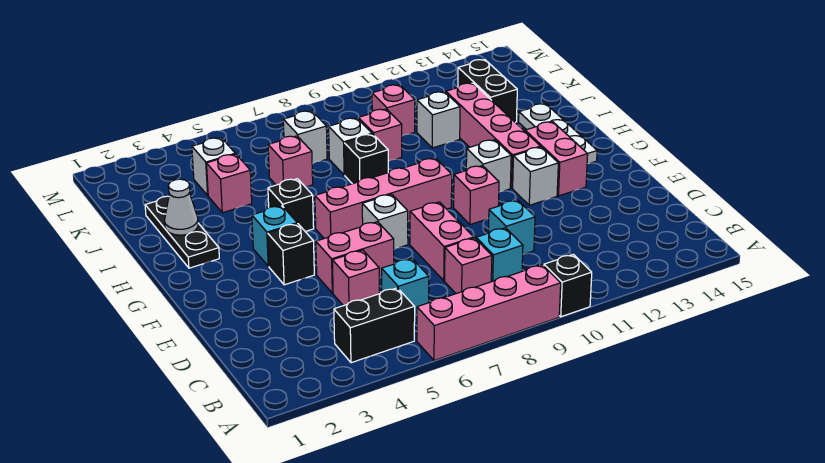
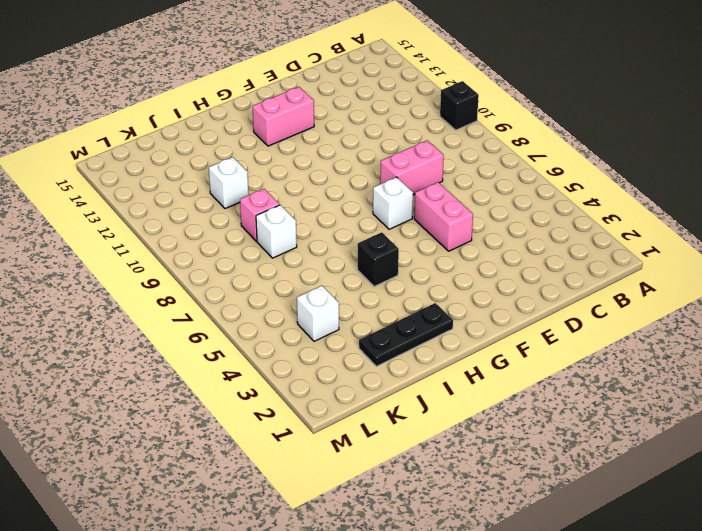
none -> pink brick A6:A9 level 1
none -> black brick B4:B5 level 1
none -> cyan brick C6 level 1
none -> pink brick C8 level 1

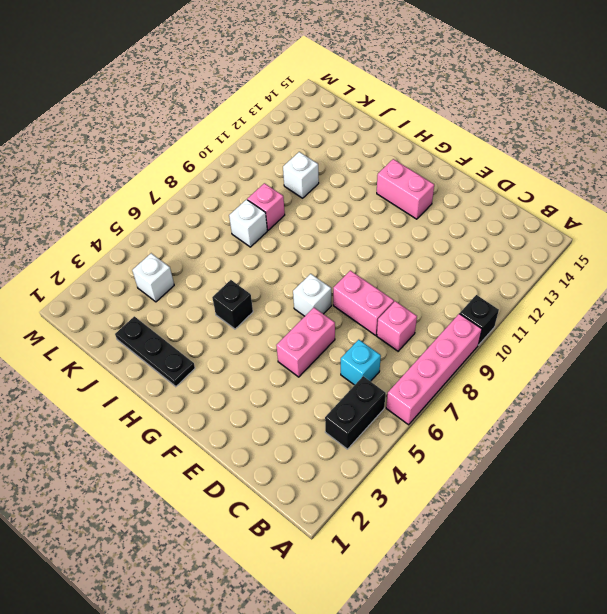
none -> cyan brick C9 level 1
none -> pink brick D5 level 1
none -> cyan brick D10 level 1
none -> black brick F4 level 1

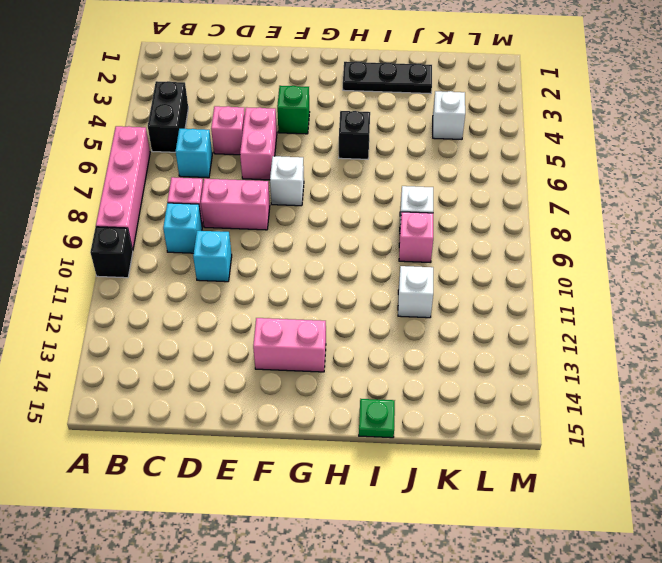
green brick F4 level 1 -> black brick F4 level 1
green plate I15 level 1 -> none
none -> pink brick F10 level 1
none -> white brick F12 level 1
none -> cyan brick G4 level 1
none -> pink brick G6:G9 level 1

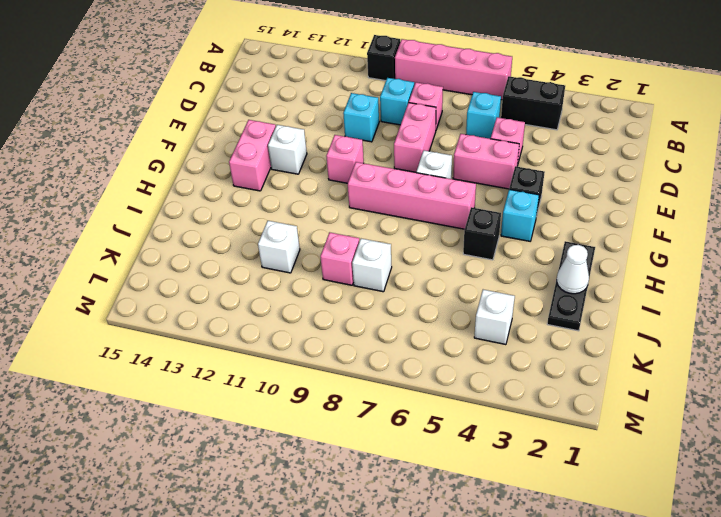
none -> white brick G11 level 1
none -> pink brick G12:J12 level 1
none -> white plate G14:I14 level 1
none -> black brick I8 level 1

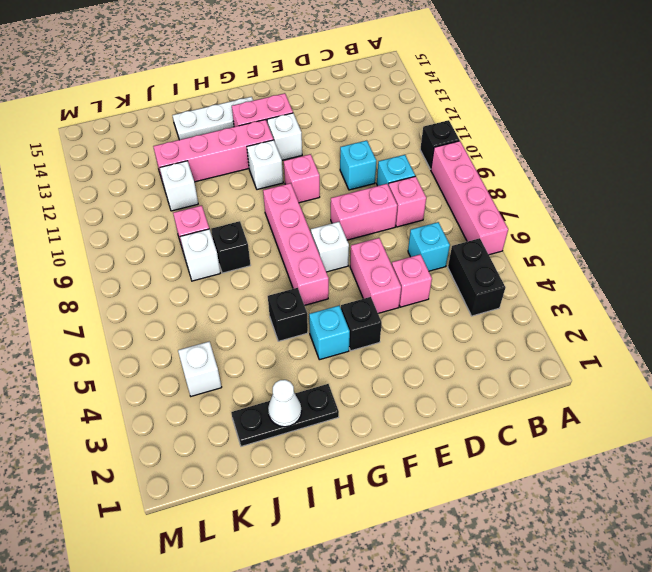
none -> pink brick J4 level 1
none -> pink brick J6 level 1
none -> black brick J13:K13 level 1
none -> white brick K7 level 1

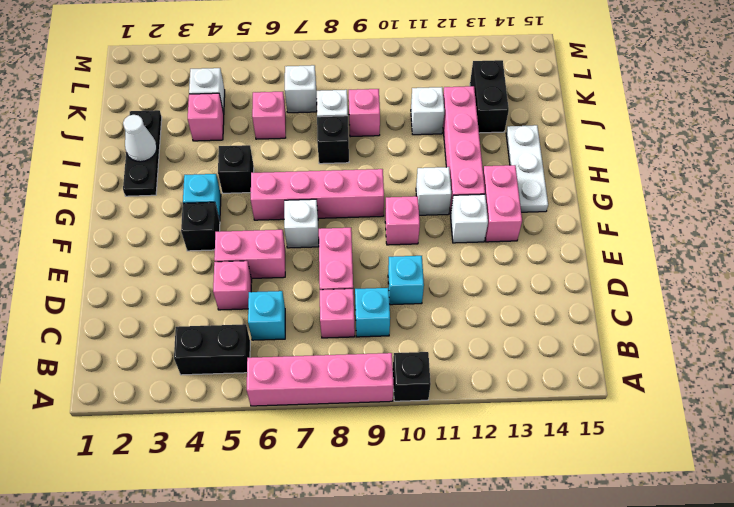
none -> pink brick K10 level 1

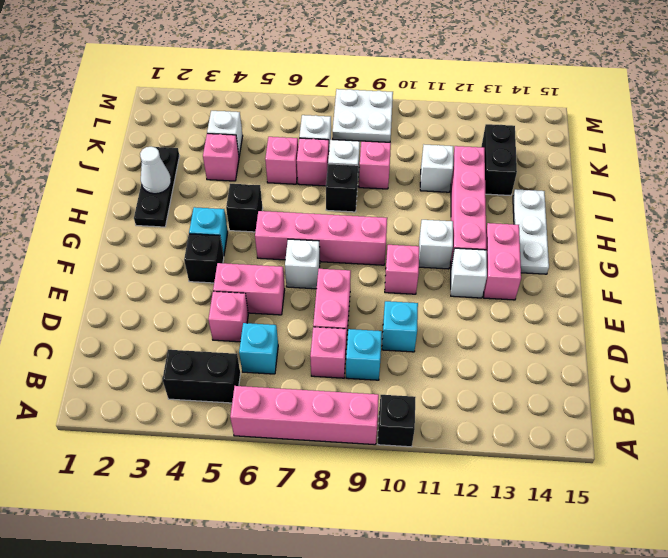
pink brick J7 level 1 -> pink brick K10 level 1
white plate L8:M9 level 1 -> none

